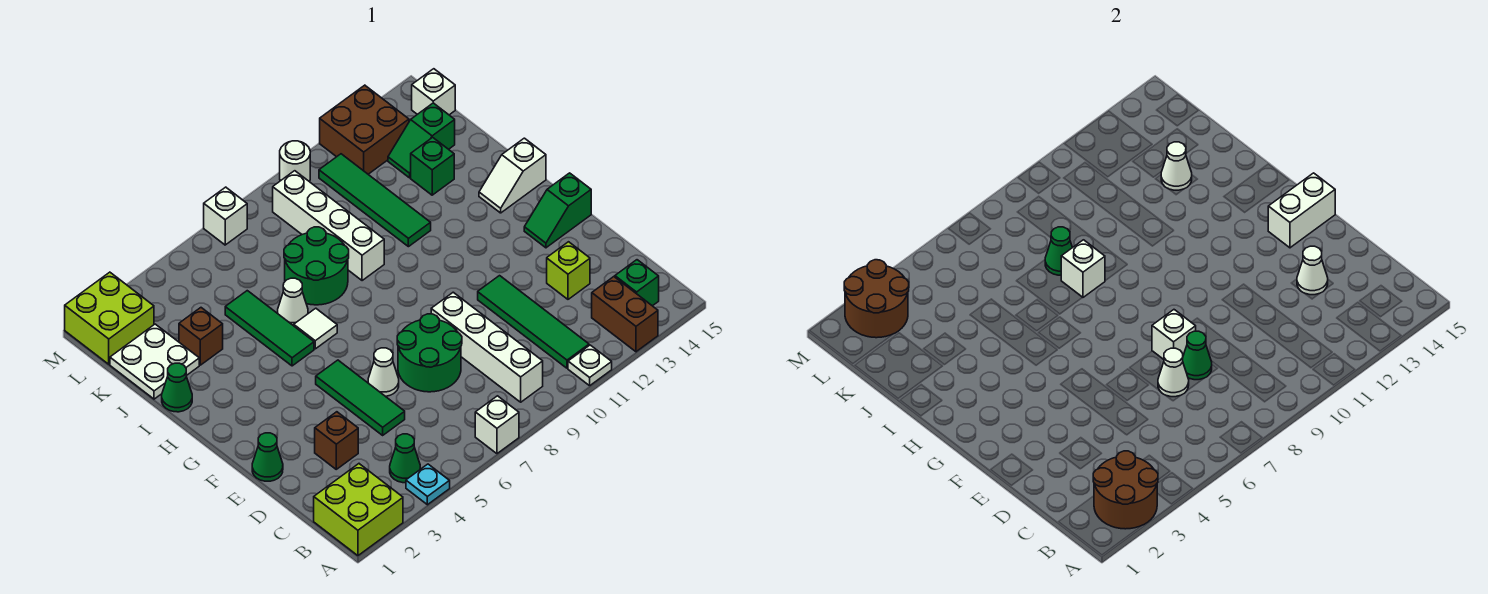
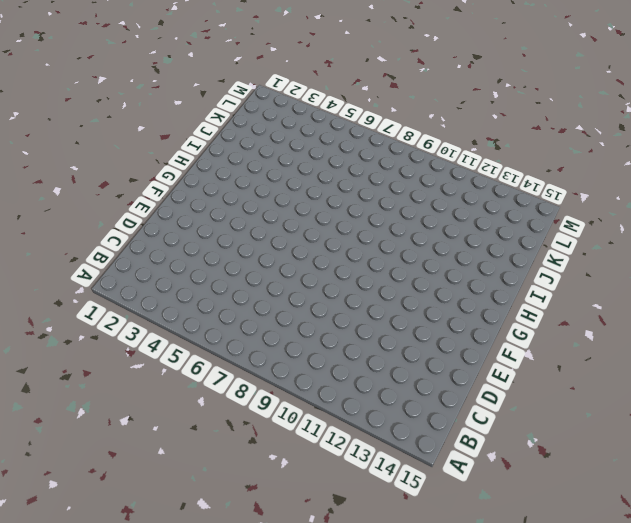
none -> lime brick A1:B2 level 1
none -> cyan plate A4 level 1
none -> white brick A7 level 1
none -> white plate A11 level 1

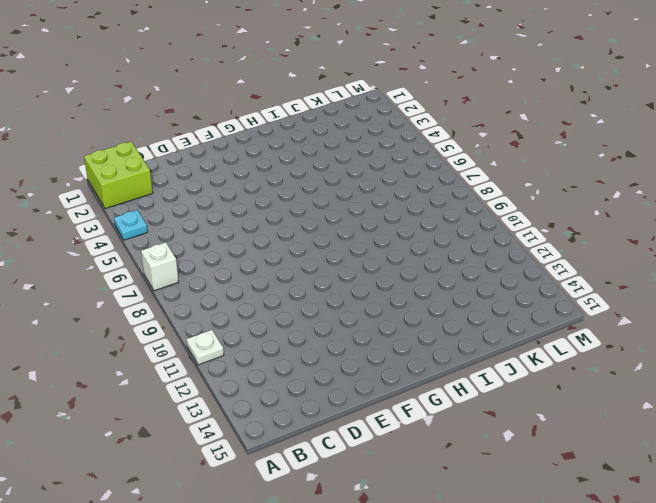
none -> brown brick A13:B13 level 1
none -> green cone B4 level 1
none -> white brick B9:E9 level 1
none -> green tile B11:E11 level 1

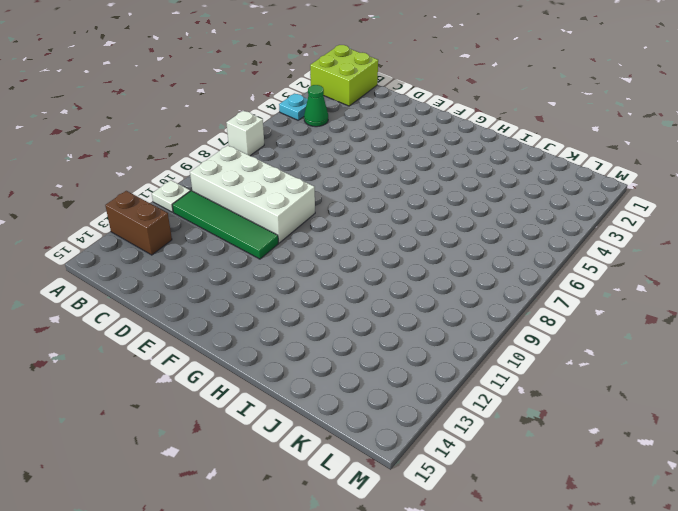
white brick B9:E10 level 1 -> white brick B9:E9 level 1
none -> green brick B14 level 1
none -> brown brick D3 level 1
none -> green tile D5:F5 level 1
none -> green round brick D7:E8 level 1

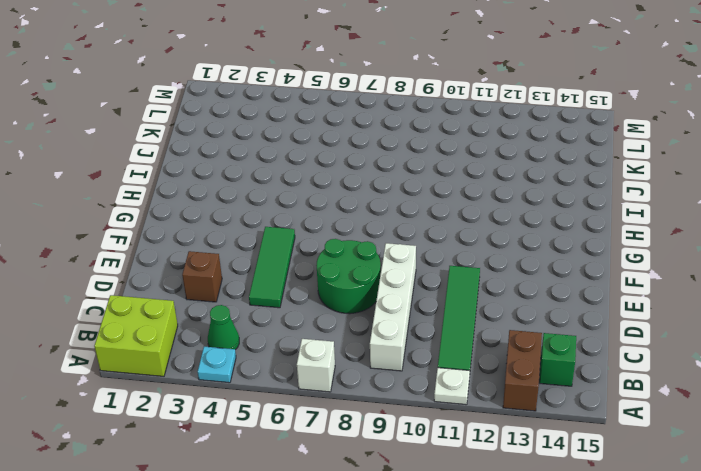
none -> lime brick D13 level 1
none -> green cone E1 level 1
none -> white cone E6 level 1
none -> green slope F14:F15 level 1 top 15

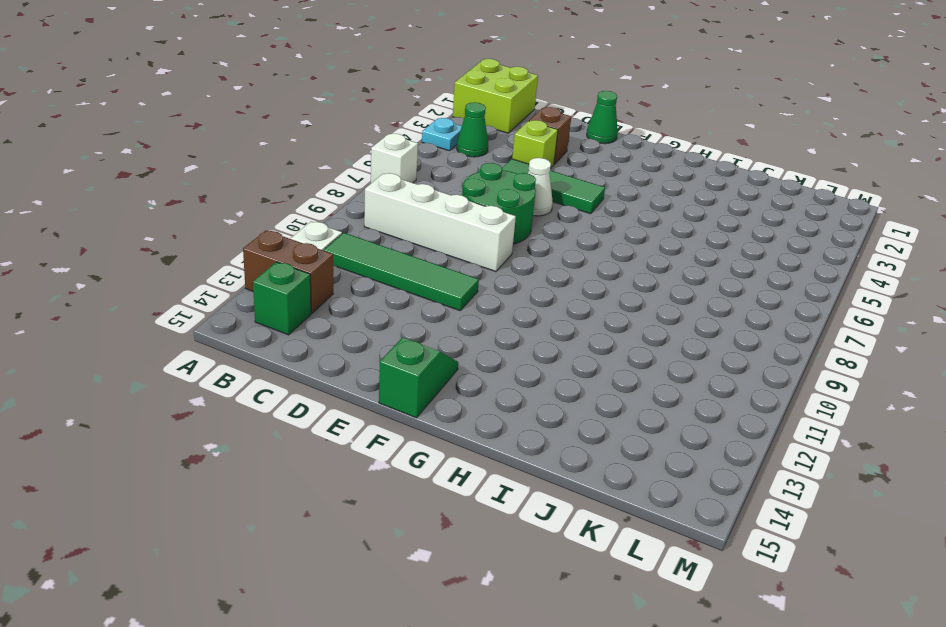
lime brick D4 level 1 -> lime brick D13 level 1
none -> green tile H5:J5 level 1
none -> white tile H6 level 1
none -> white slope H14:H15 level 1 top 15
none -> green cone I1 level 1

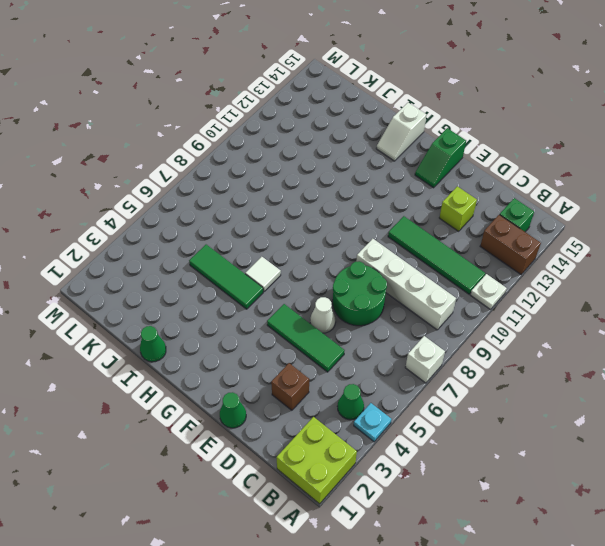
none -> white cone I6 level 1
none -> green round brick I7:J8 level 1
none -> white brick I9:L9 level 1
none -> green tile I11:L11 level 1

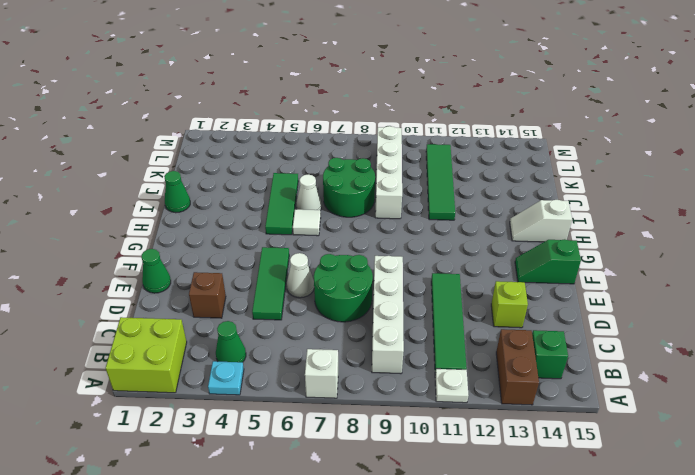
none -> white plate J1:K2 level 1
none -> brown brick J3 level 1
none -> green brick J13 level 1
none -> green slope K13:K14 level 1 top 14

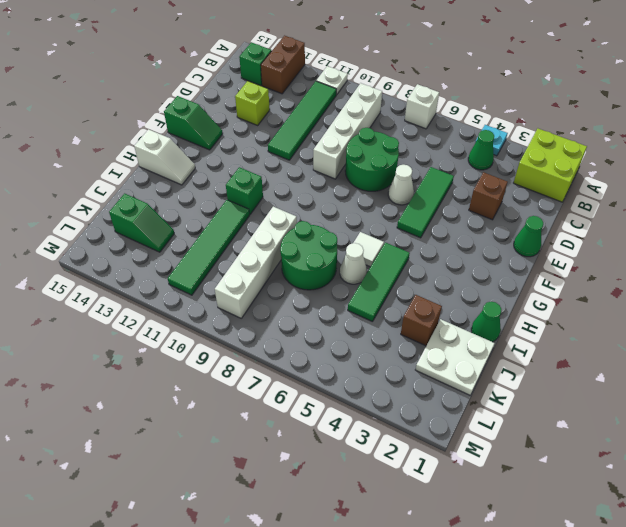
green brick H11 level 1 -> green brick J13 level 1
none -> lime brick L1:M2 level 1
none -> brown brick L12:M13 level 1
none -> white brick L15 level 1
none -> white brick M7 level 1

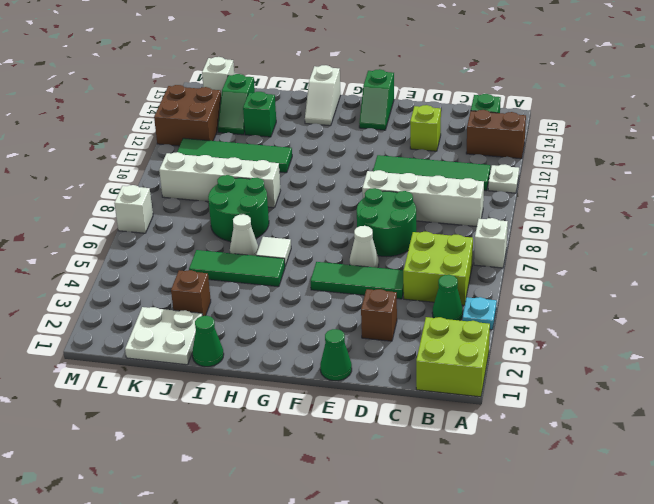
lime brick B5:C6 level 1 -> lime brick L1:M2 level 1
none -> white round brick M10 level 1
none -> brown round brick A2:B3 level 2
none -> white cone D7 level 2
none -> green cone D8 level 2

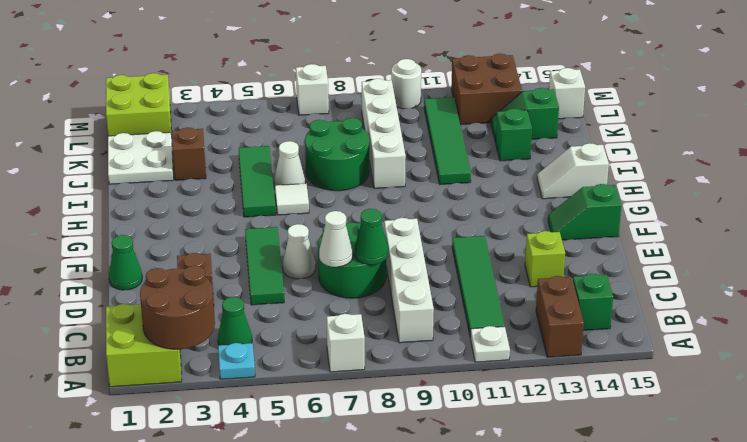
none -> green cone I1 level 1
none -> white cone D13 level 2
none -> white brick E8 level 2
none -> white brick F14:F15 level 2

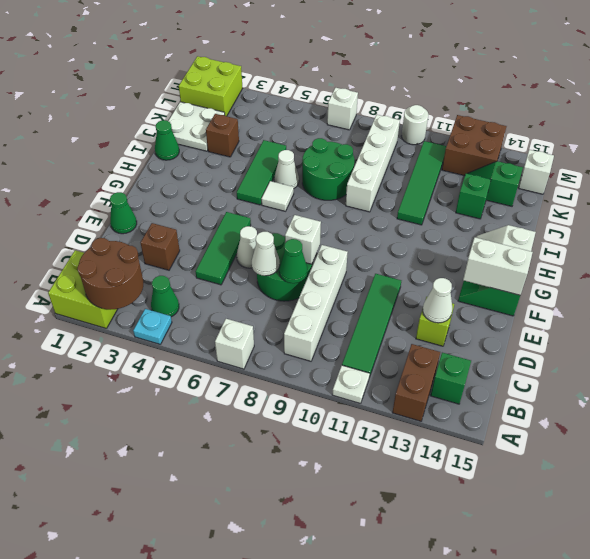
none -> white brick I8 level 2
none -> green cone J8 level 2
none -> white cone J13 level 2
none -> brown round brick L2:M3 level 2

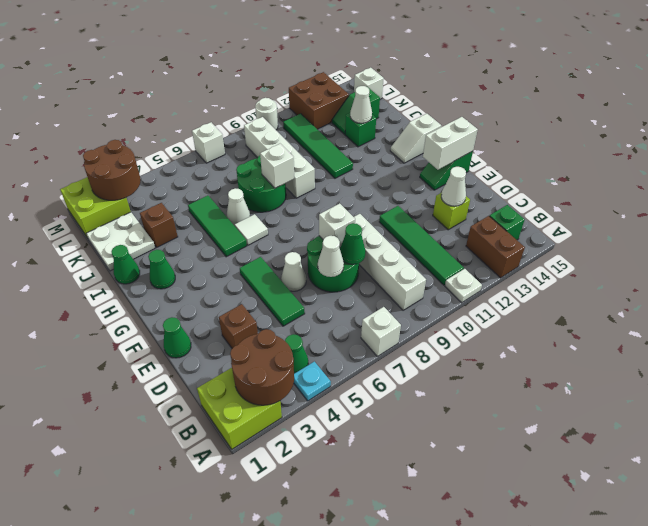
green cone H2 level 1 -> green cone J8 level 2

